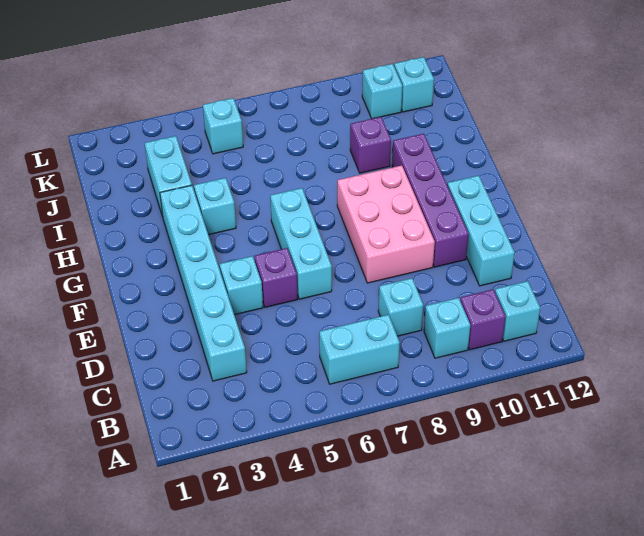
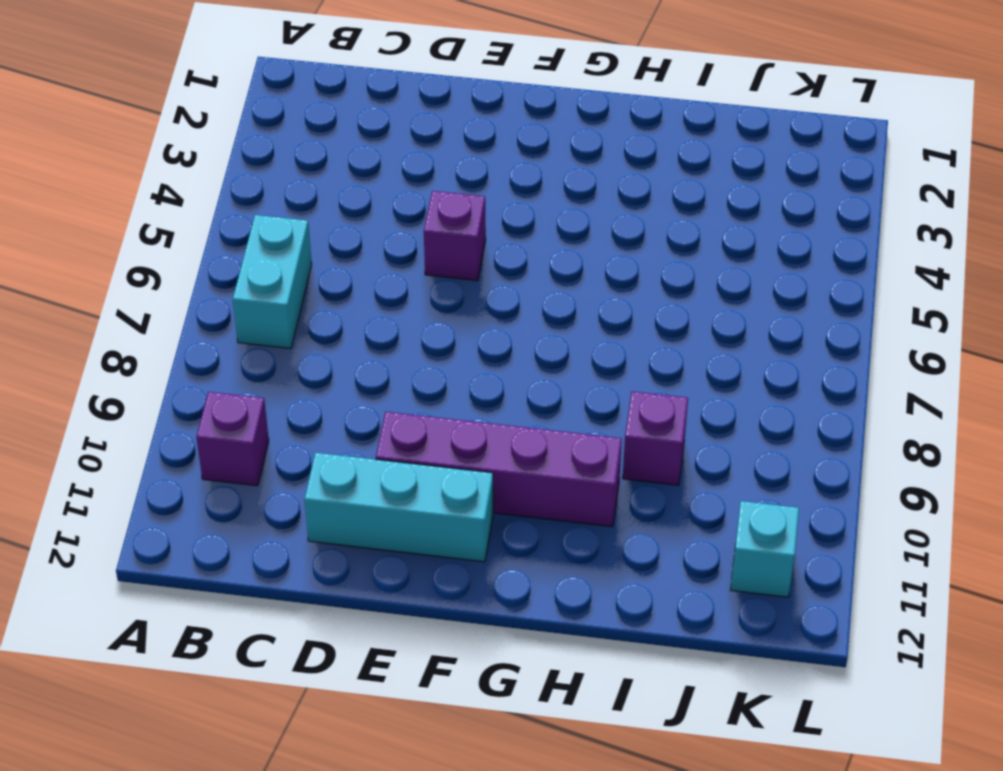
none -> cyan brick B9 level 1
none -> cyan brick B11 level 1
none -> cyan brick C3:H3 level 1

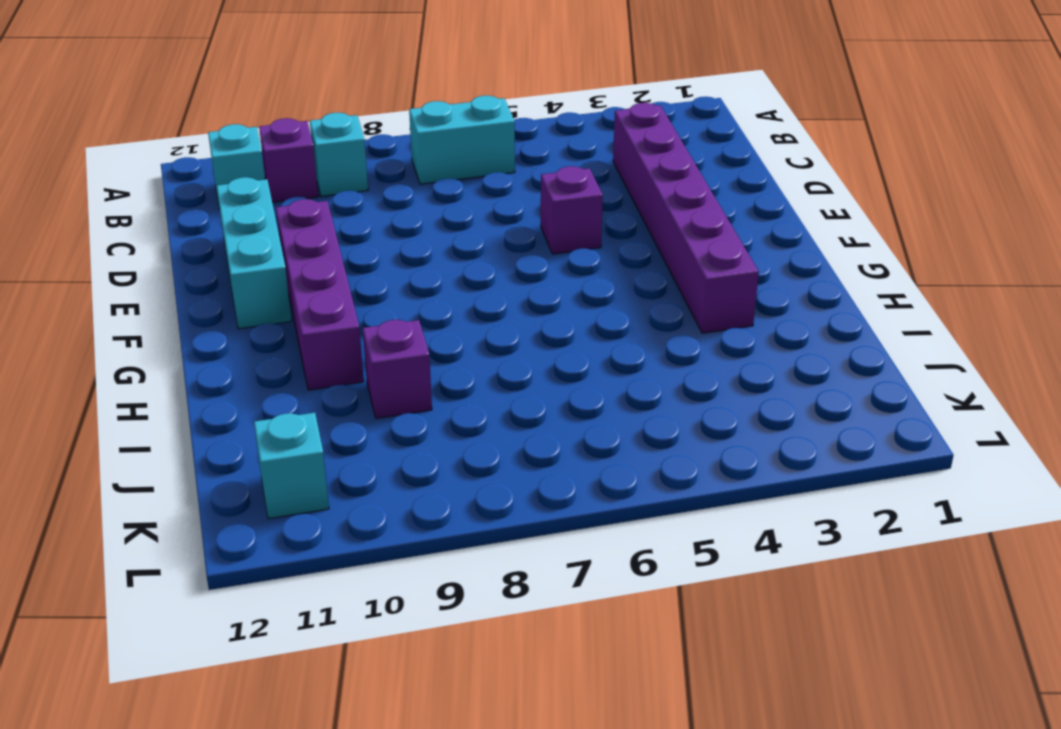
purple brick C3:H3 level 1 -> cyan brick C3:H3 level 1
none -> cyan brick C8 level 1
none -> cyan brick E4 level 1
none -> cyan brick E6:G6 level 1

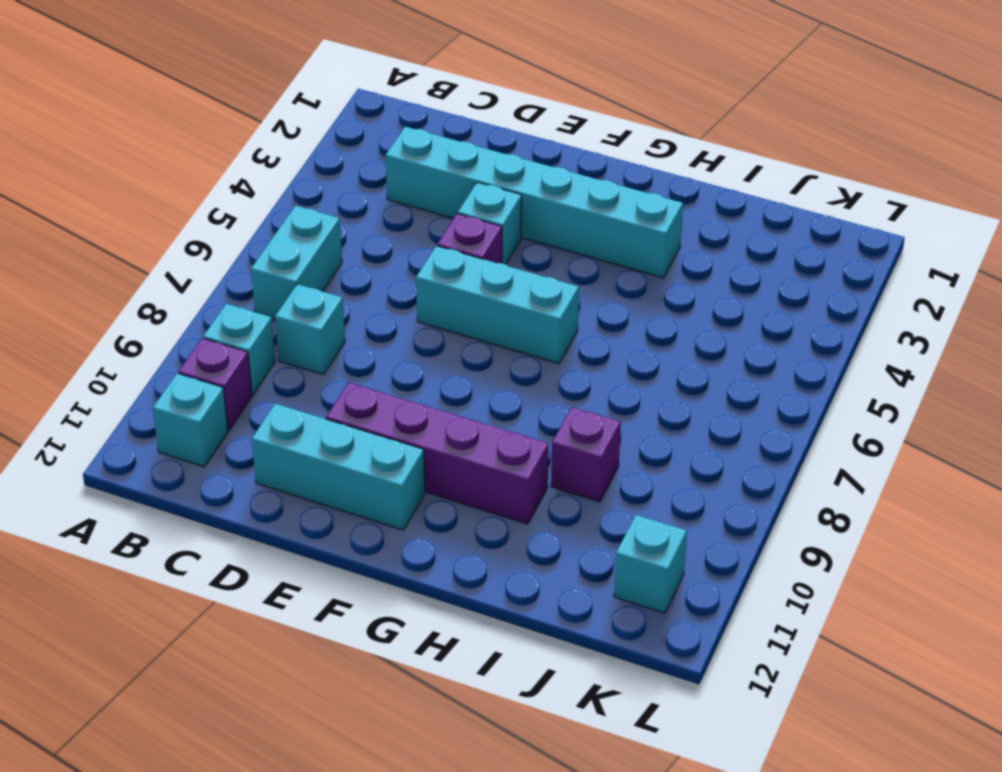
none -> pink brick E8:G9 level 1
none -> cyan brick H4 level 1
none -> cyan brick I3:J3 level 1

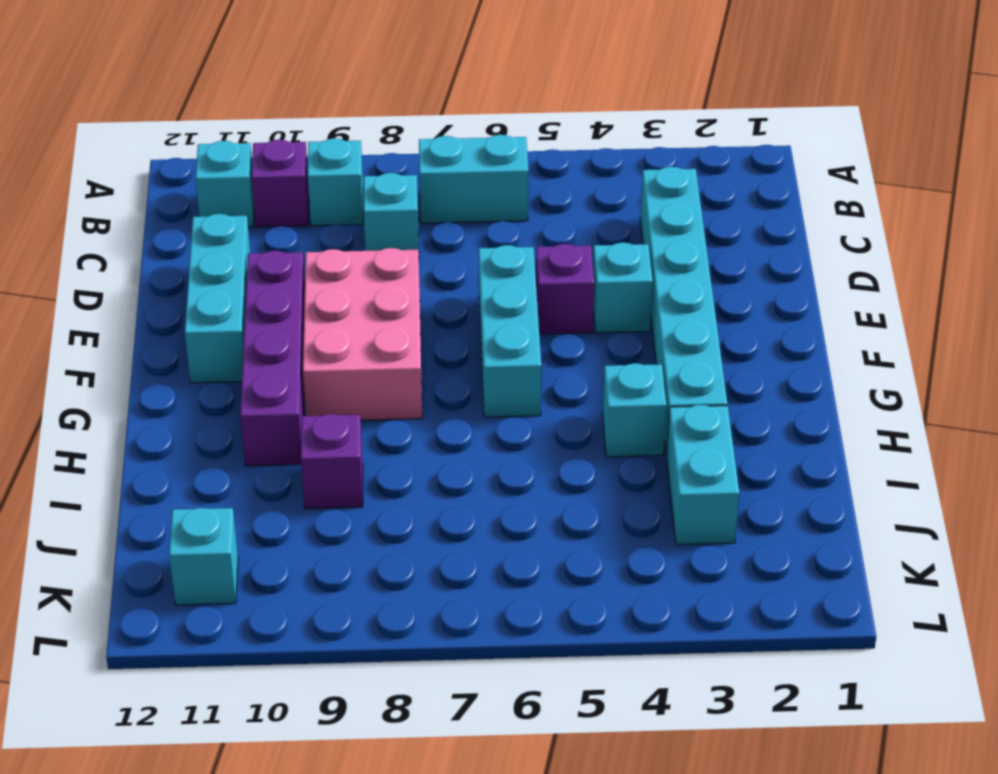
none -> cyan brick K5 level 1
none -> cyan brick K10 level 1

